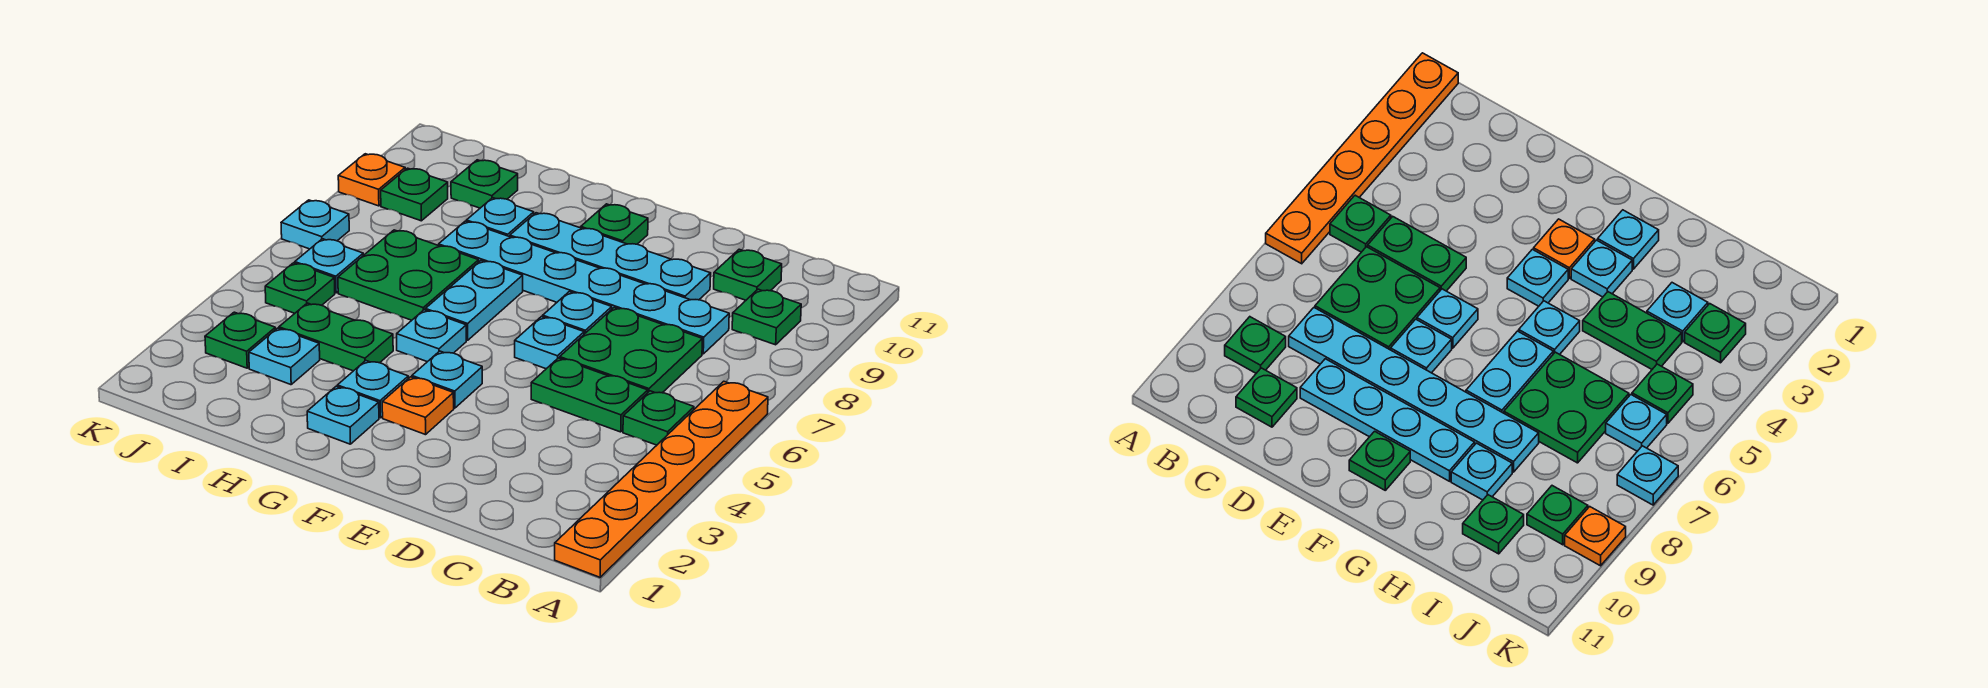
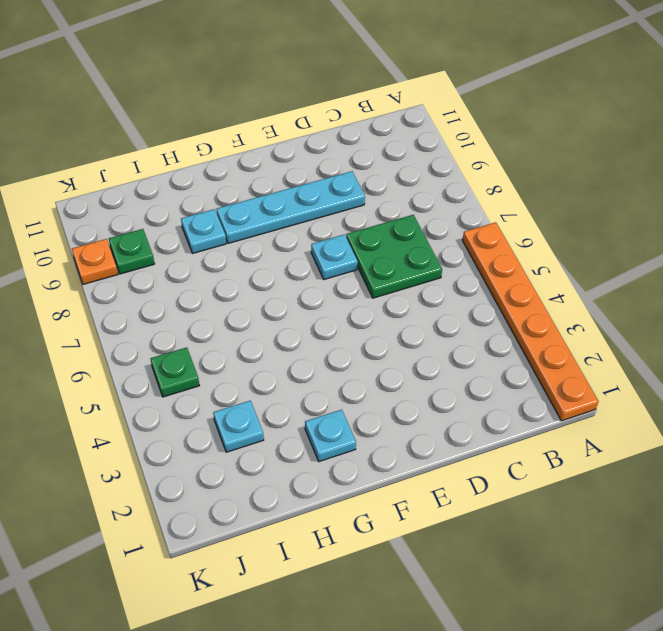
none -> green plate B5 level 1
none -> green plate B9 level 1
none -> green plate C5:D5 level 1

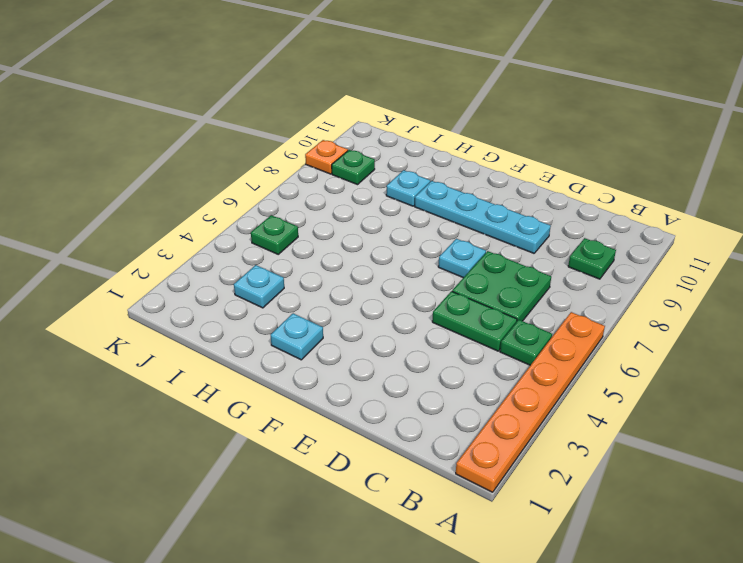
none -> cyan plate C8:H8 level 1
none -> green plate C10 level 1
none -> cyan plate E6 level 1

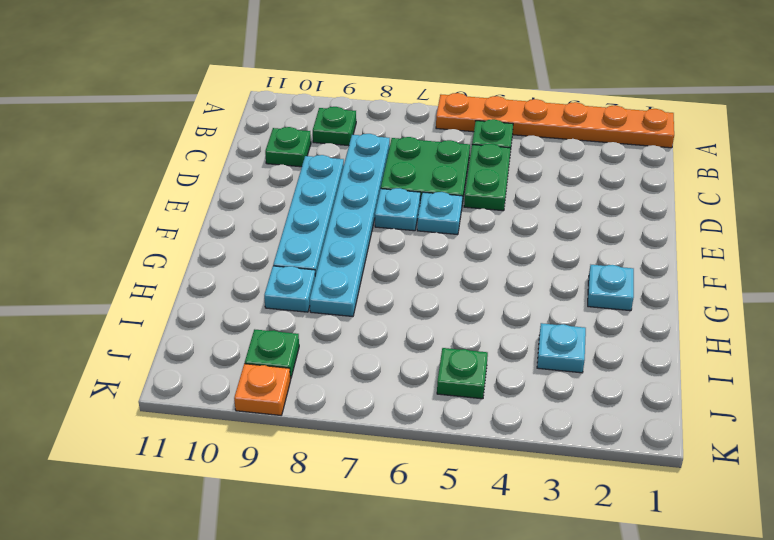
none -> orange plate F3 level 1
none -> cyan plate F4 level 1
none -> green plate F10 level 1

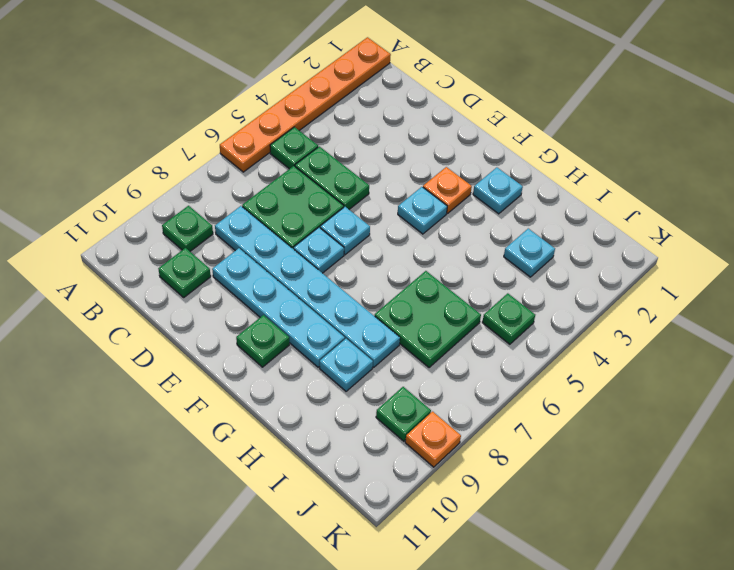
none -> cyan plate G3 level 1
none -> cyan plate G5 level 1
none -> cyan plate G6:G7 level 1

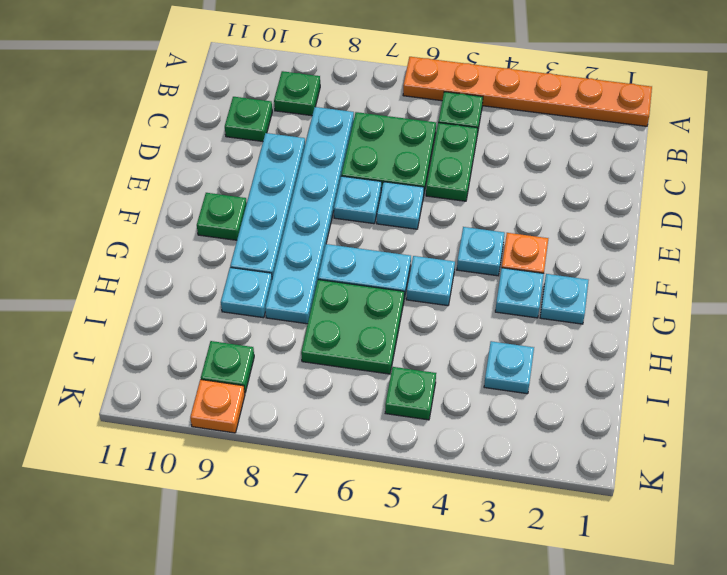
none -> green plate H4:I4 level 1
none -> green plate I10 level 1
none -> green plate J3 level 1

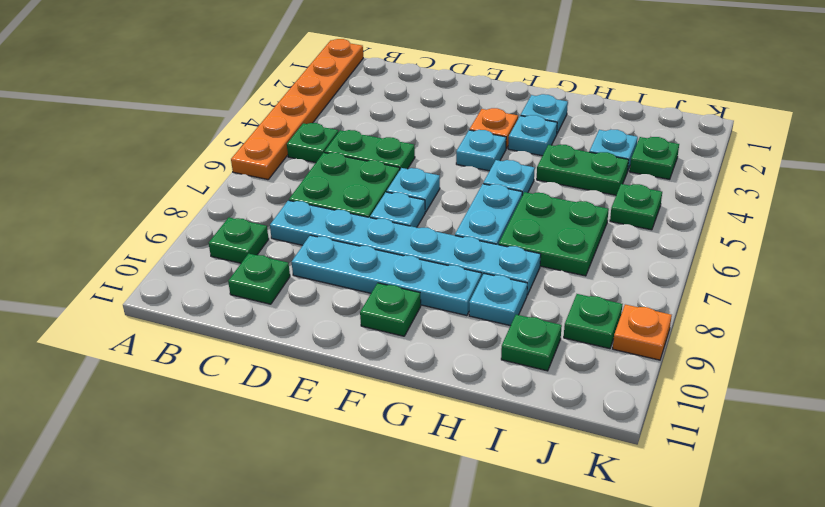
none -> cyan plate J6 level 1
none -> cyan plate K7 level 1

